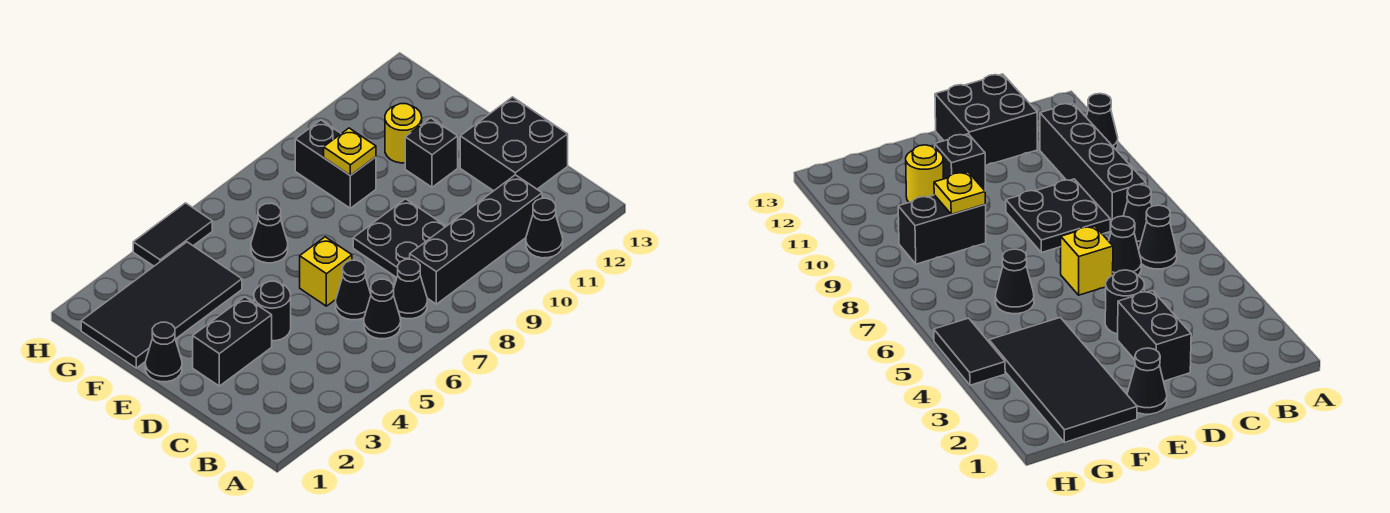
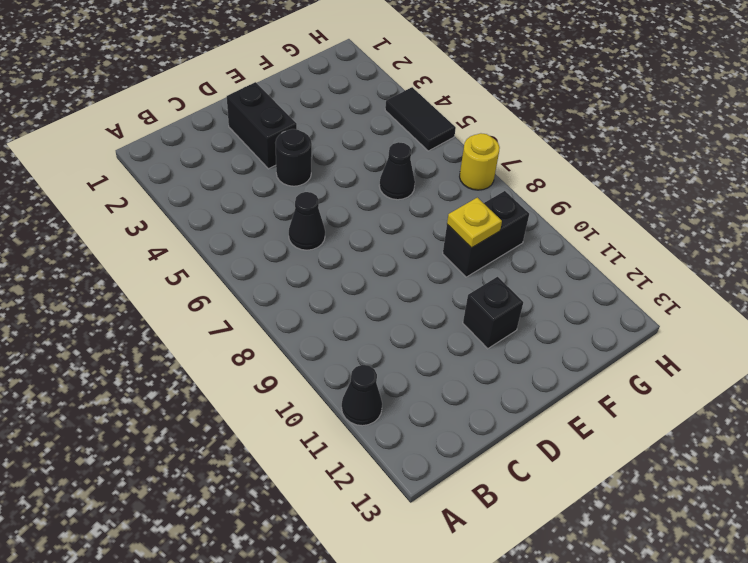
yellow round brick H7 level 1 -> yellow round brick F11 level 1
none -> black cone B6 level 1
none -> black cone B7 level 1
none -> black brick B8:B11 level 1

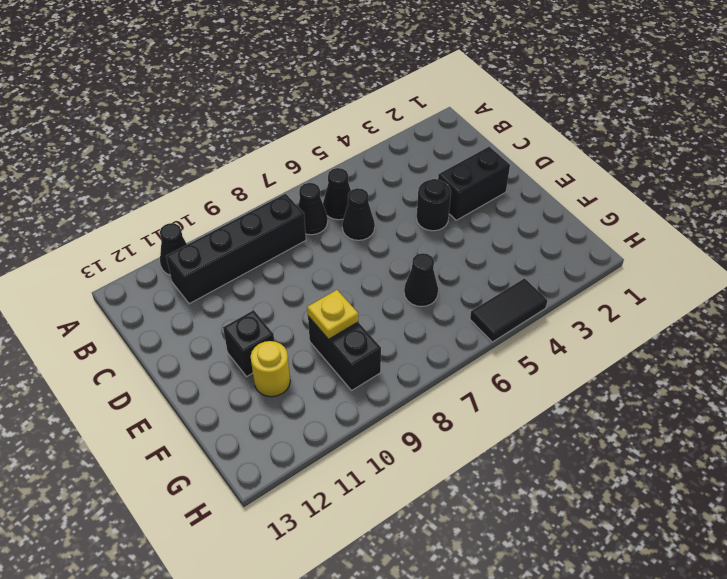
none -> black plate C8:D9 level 1
none -> black brick C12:D13 level 1
none -> yellow brick D6 level 1

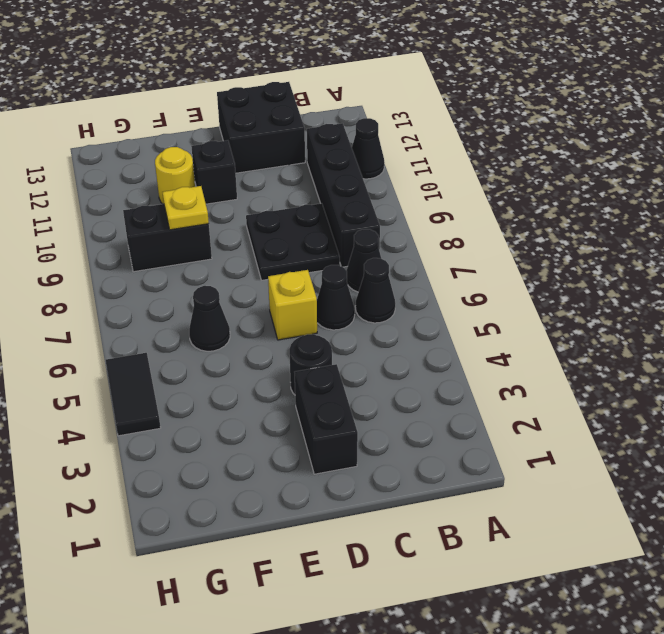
none -> black cone E1 level 1
none -> black tile F1:G4 level 1

